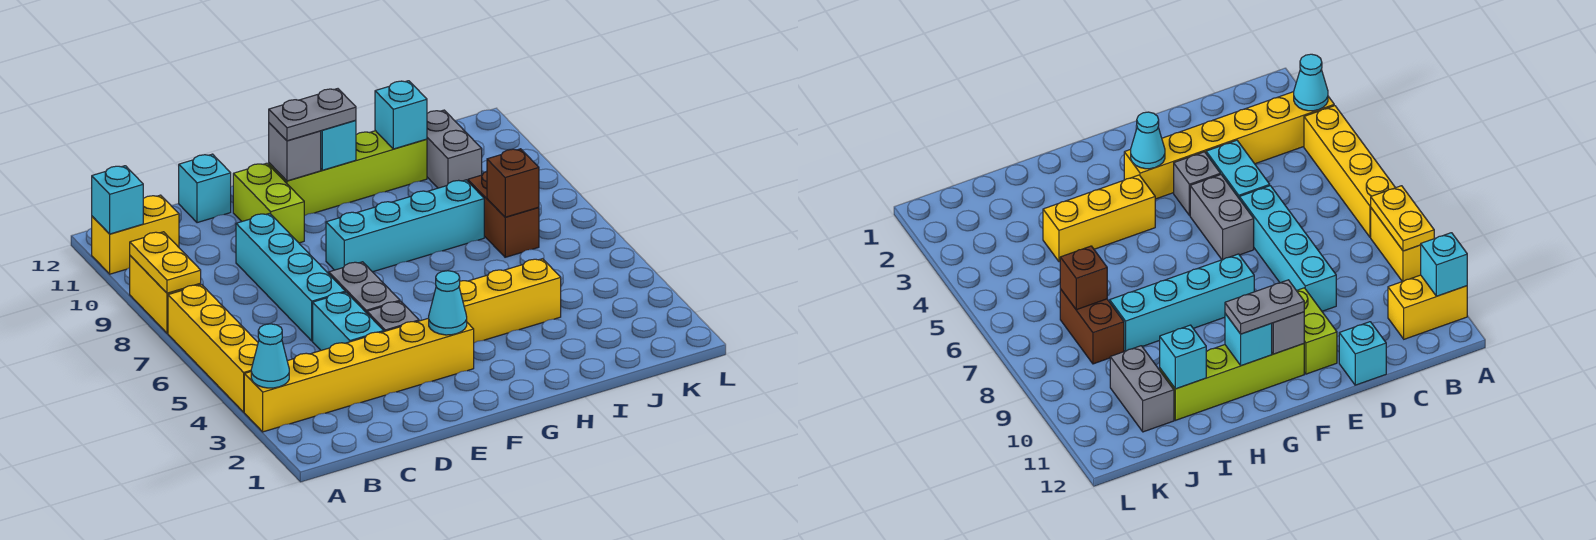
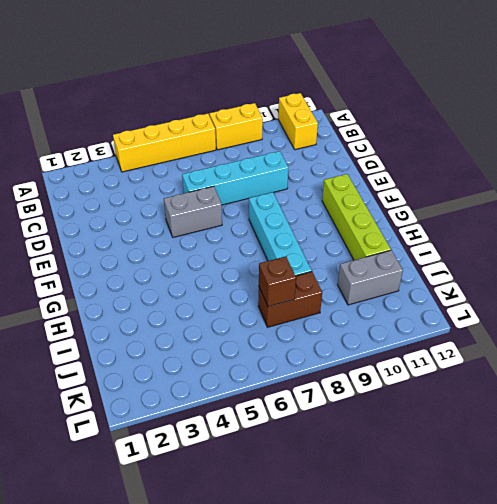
none -> yellow brick A3:F3 level 1
none -> cyan brick D4:D5 level 1
none -> cyan brick D12 level 1

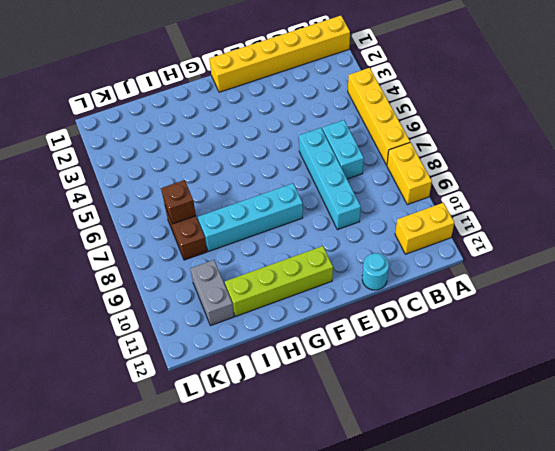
yellow brick A1:F1 level 1 -> yellow brick A3:F3 level 1
cyan brick C6:C7 level 1 -> cyan brick D4:D5 level 1
cyan round brick D12 level 1 -> cyan brick D12 level 1
none -> grey brick E4 level 1
none -> grey brick E5:E6 level 1
none -> lime brick E10:E11 level 1

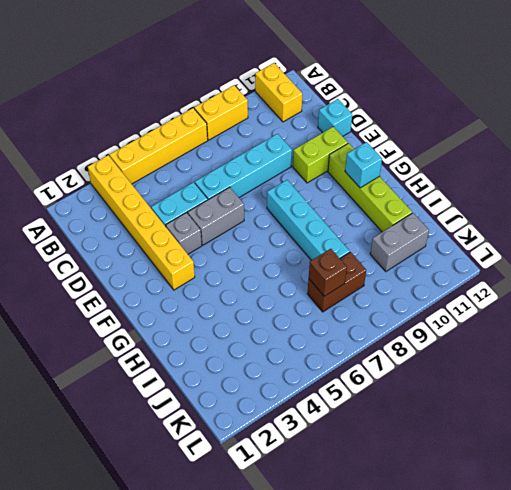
none -> yellow brick G4:I4 level 1
none -> cyan cone A3 level 2
none -> yellow plate A8:A9 level 2

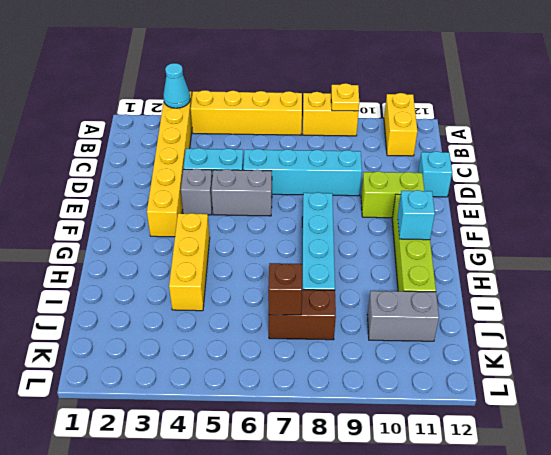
yellow plate A9 level 2 -> yellow plate A8:A9 level 2
none -> cyan brick A11 level 2
none -> cyan cone F3 level 2
none -> grey brick F11 level 2

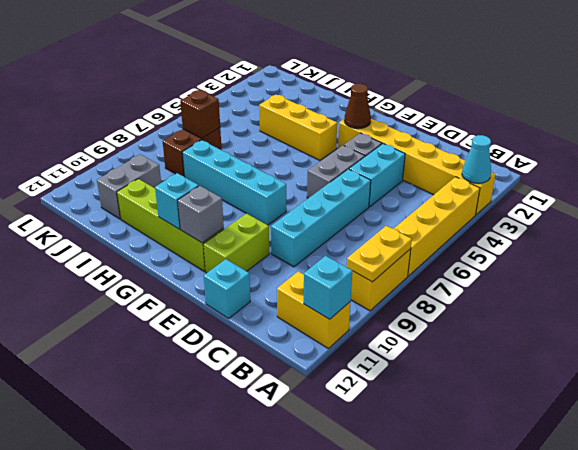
brown cone F3 level 2 -> cyan cone F3 level 2
none -> cyan brick I11 level 2
none -> grey plate F11:G11 level 3

